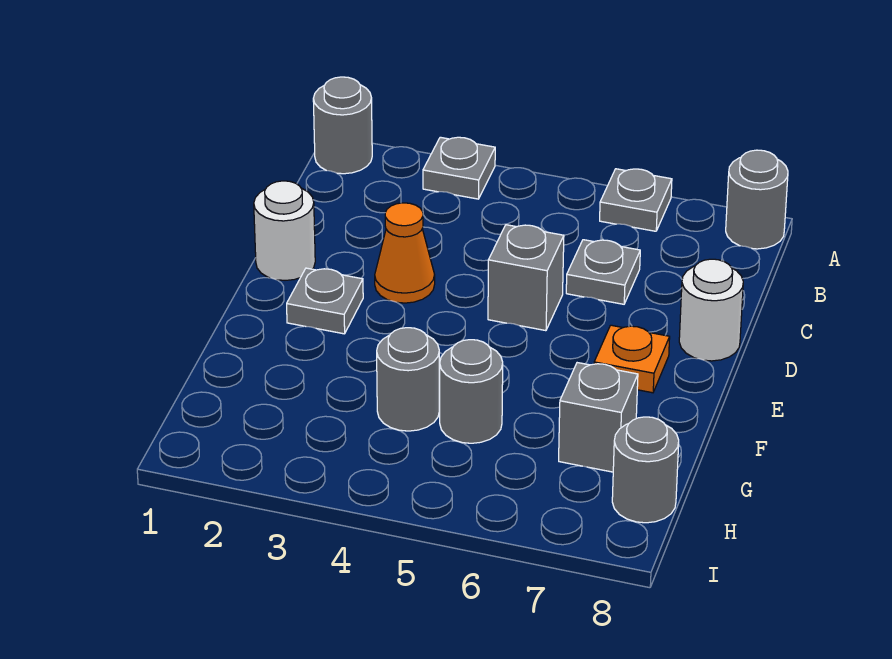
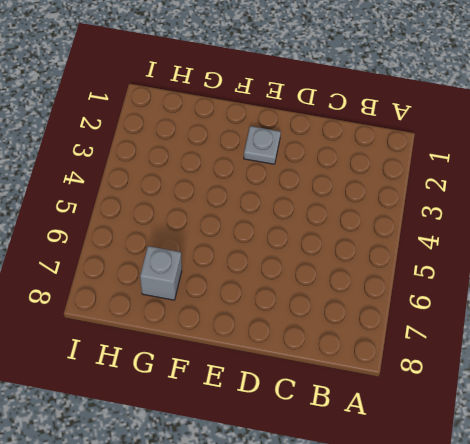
none -> grey round brick A1 level 1
none -> grey plate A3 level 1
none -> grey plate A6 level 1

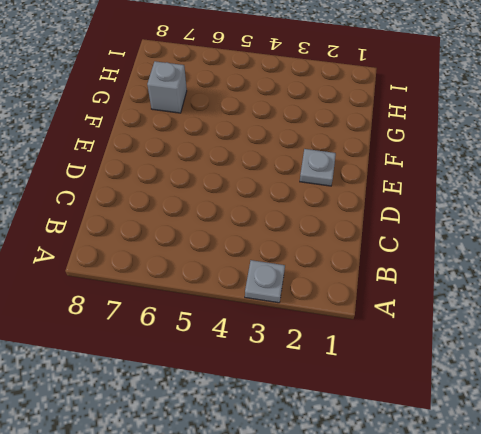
none -> grey round brick A1 level 1
none -> grey plate A6 level 1
none -> grey round brick A8 level 1

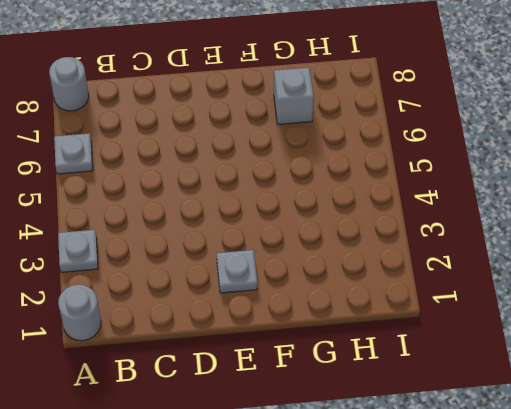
none -> grey plate C6 level 1
none -> white round brick D1 level 1
none -> orange cone D3 level 1

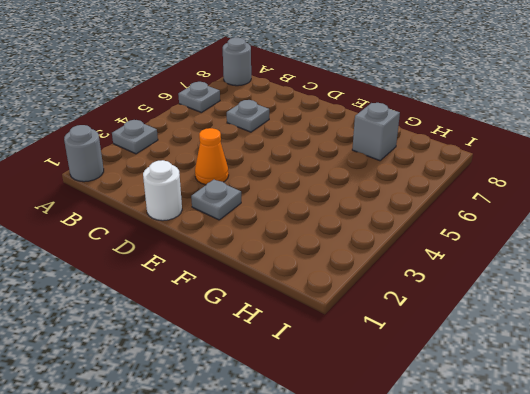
none -> grey brick D5 level 1
none -> white round brick D8 level 1
none -> orange plate E7 level 1

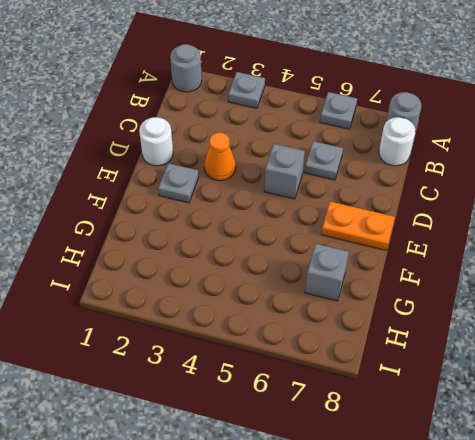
white round brick B8 level 1 -> white round brick D8 level 1
orange plate E7:E8 level 1 -> orange plate E7 level 1
none -> grey round brick G4 level 1
none -> grey round brick G5 level 1
none -> grey round brick H8 level 1

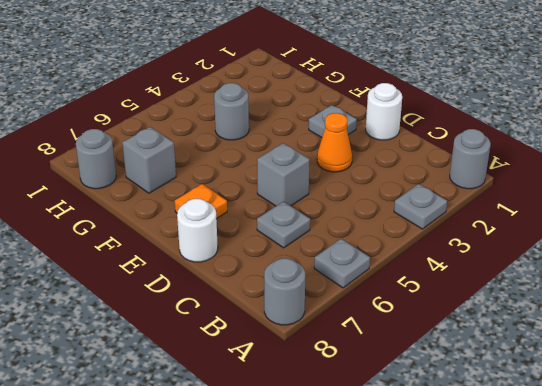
none -> grey round brick G5 level 1

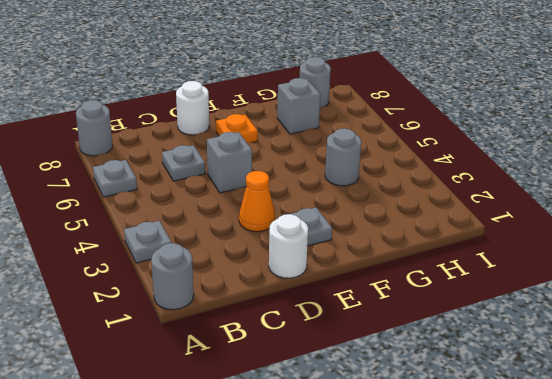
none -> grey round brick G5 level 1

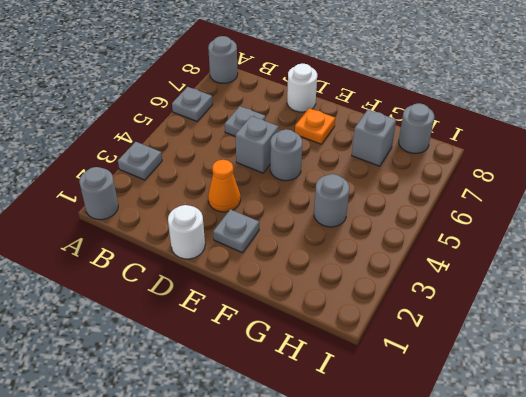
grey round brick E5 level 1 -> grey round brick G5 level 1

